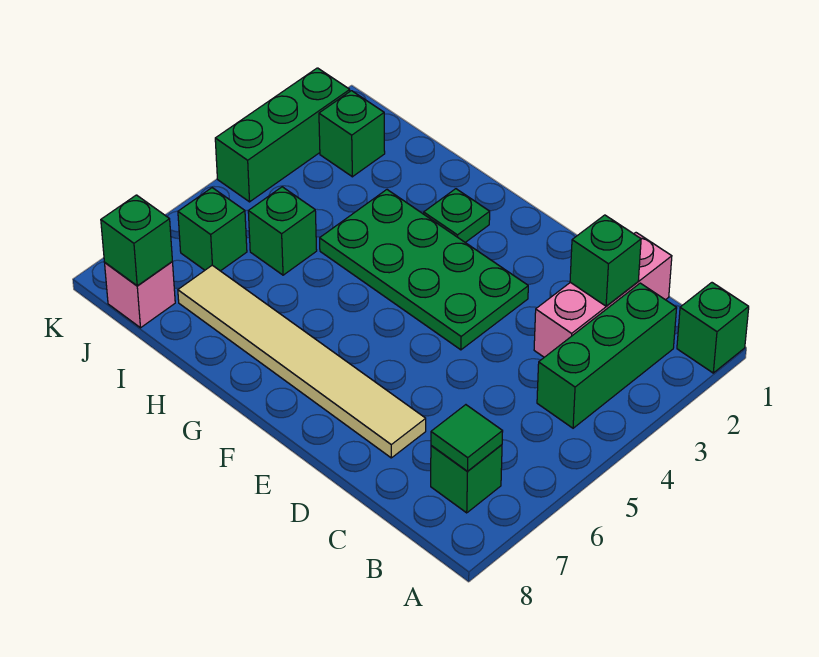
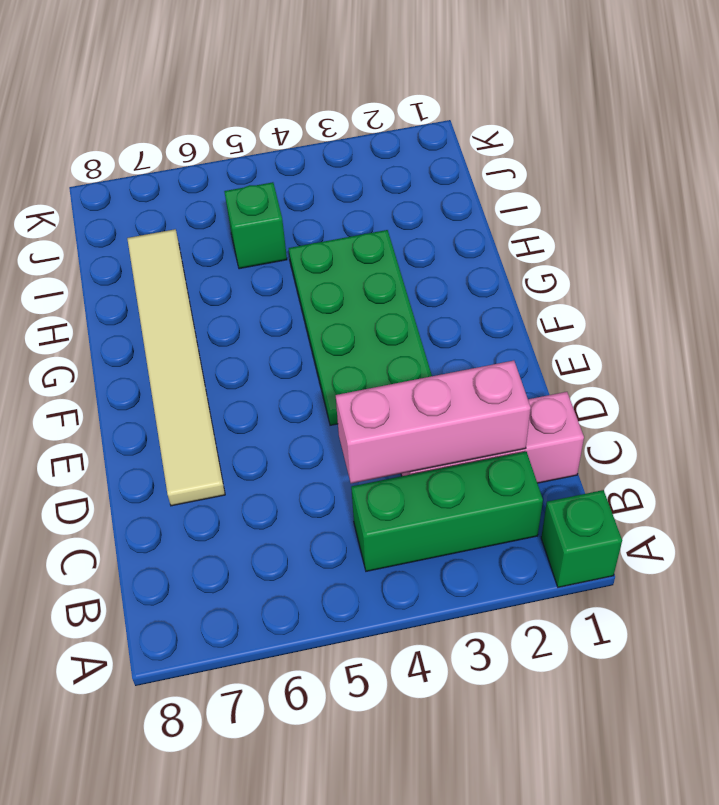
pink brick C2:C4 level 2 -> green brick C2 level 2
none -> green brick B7 level 1
none -> green plate G2 level 1
none -> green brick J2 level 1

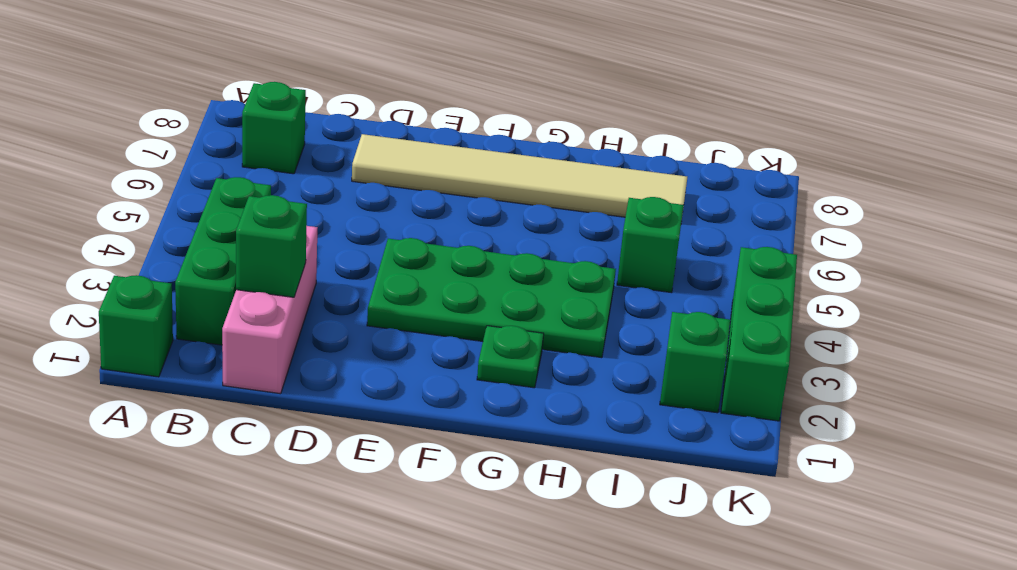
none -> green brick J6 level 1
none -> pink brick J8 level 1
none -> green tile B7 level 2

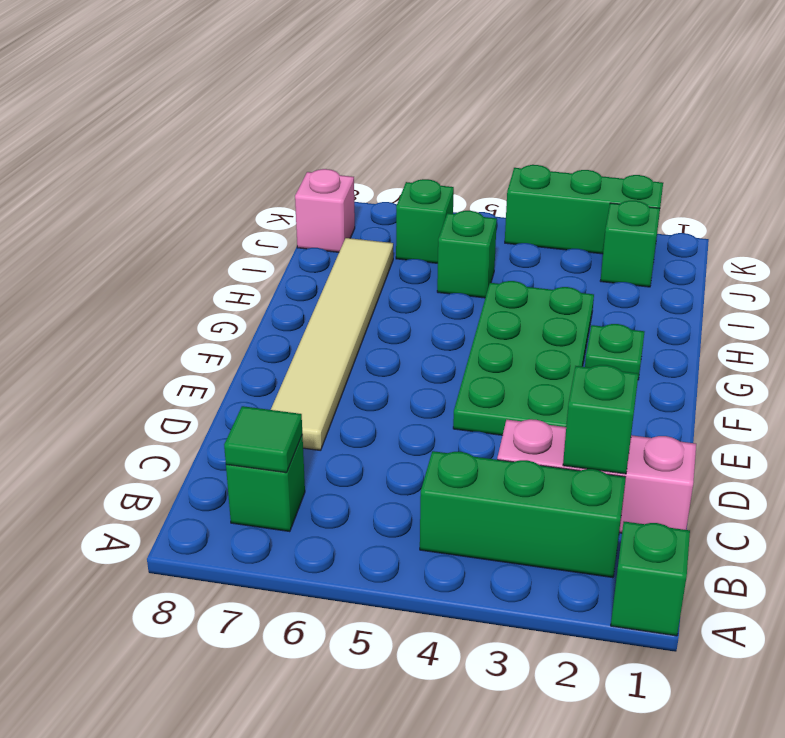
none -> green brick J8 level 2

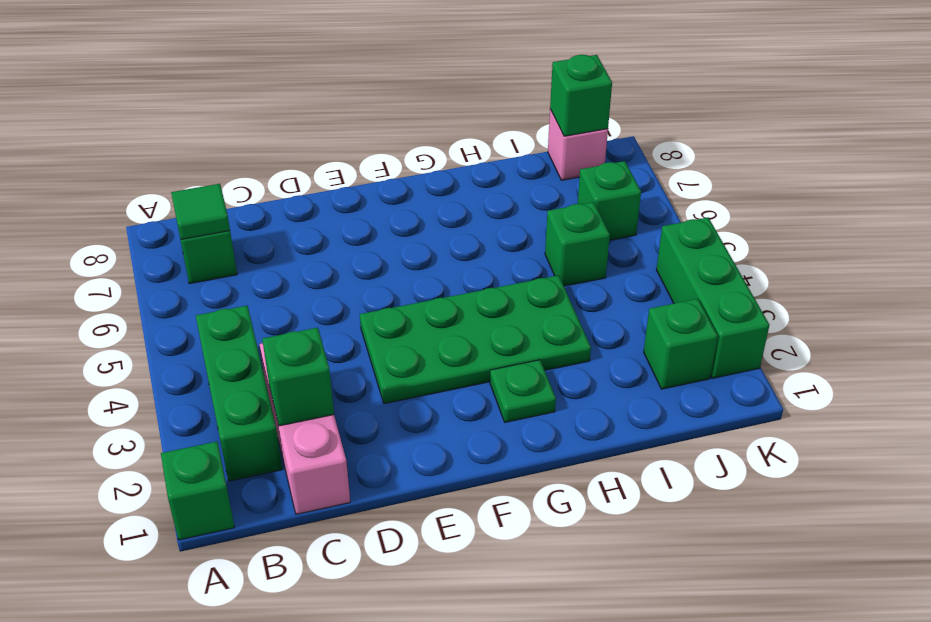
none -> tan tile D7:I7 level 1

